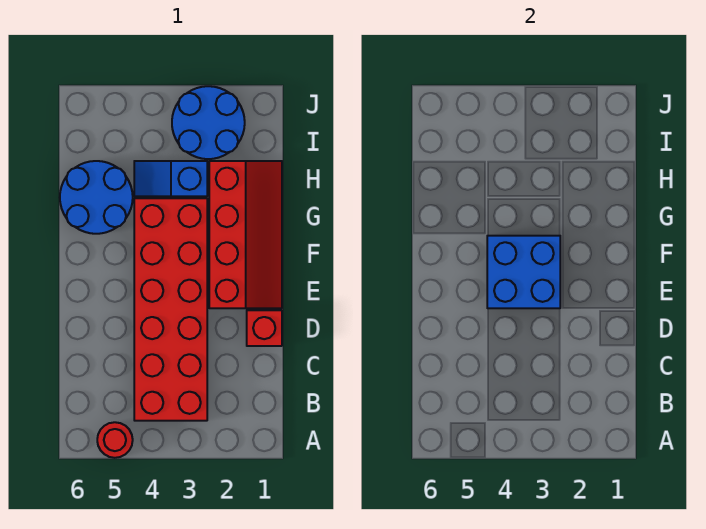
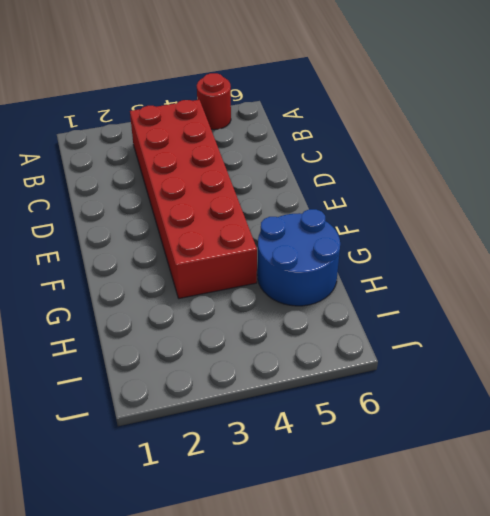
none -> red brick D1 level 1
none -> red slope E1:H2 level 1 top 2

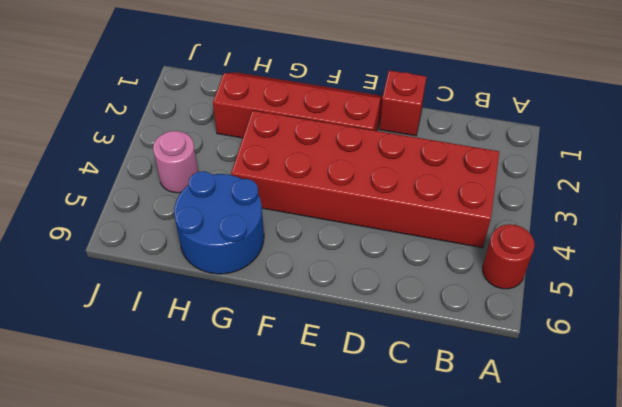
pink round brick I4 level 1 -> none
none -> blue slope H3:H4 level 1 top 3
none -> blue round brick I2:J3 level 1

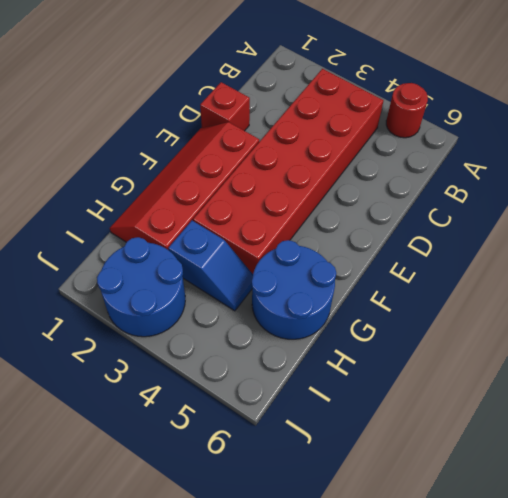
none -> blue brick E3:F4 level 2

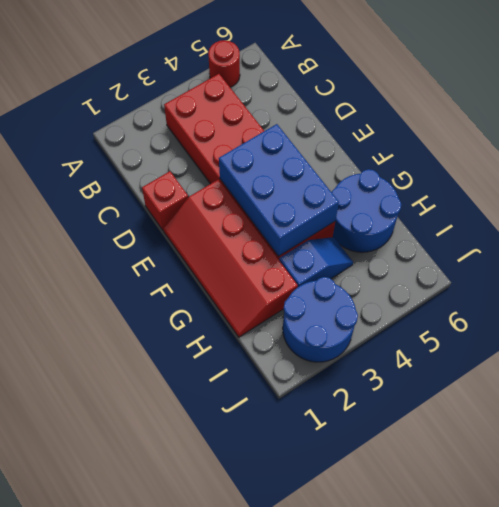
blue brick E3:G4 level 2 -> blue brick E3:F4 level 2

